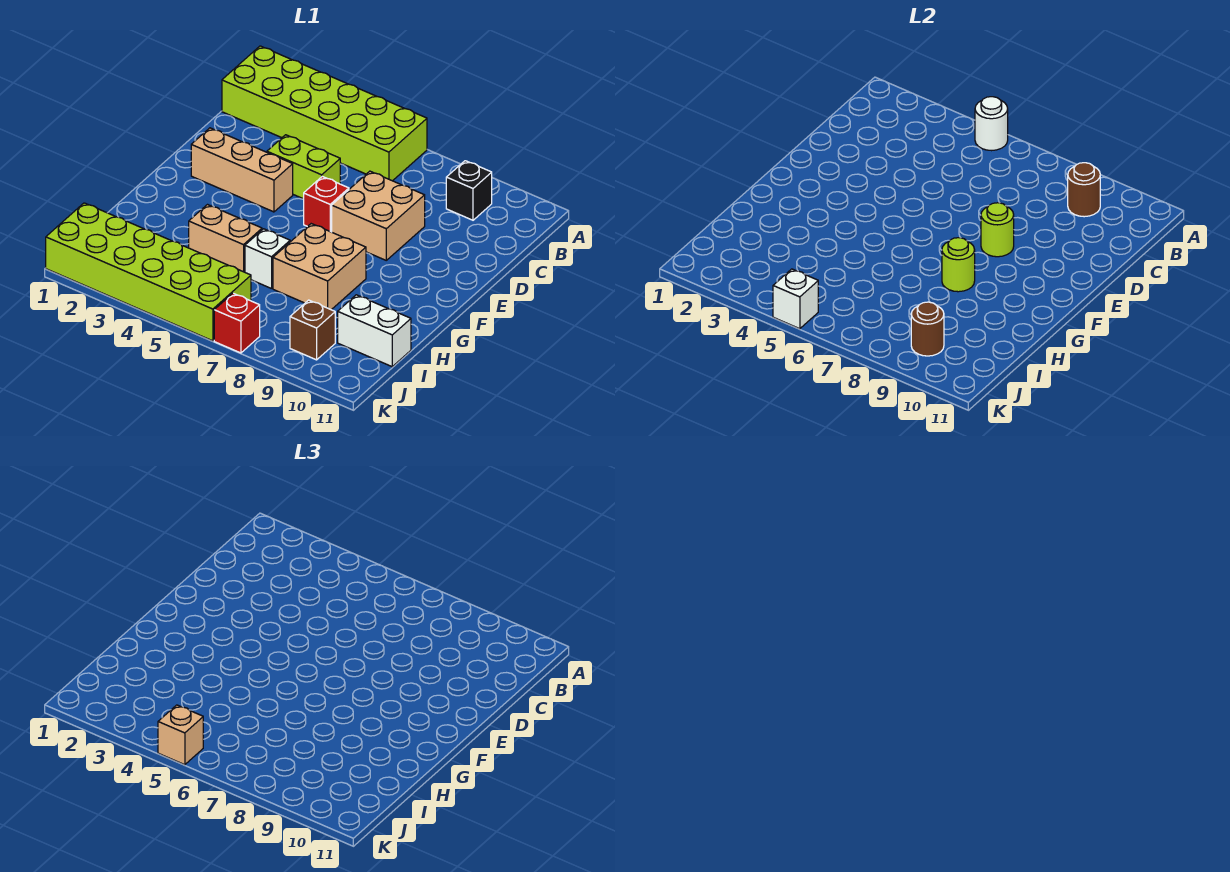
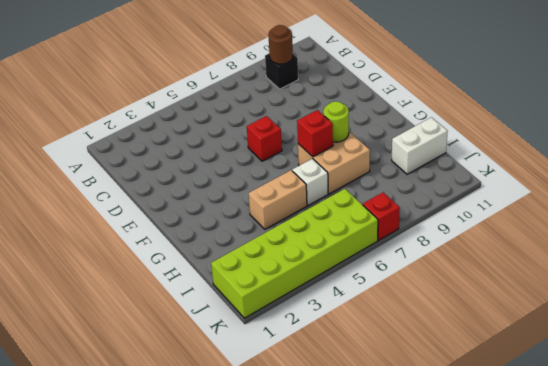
red brick G7 level 2 -> none
none -> lime brick A1:B6 level 1
none -> lime brick D4:D5 level 1
none -> tan brick D7:E8 level 1

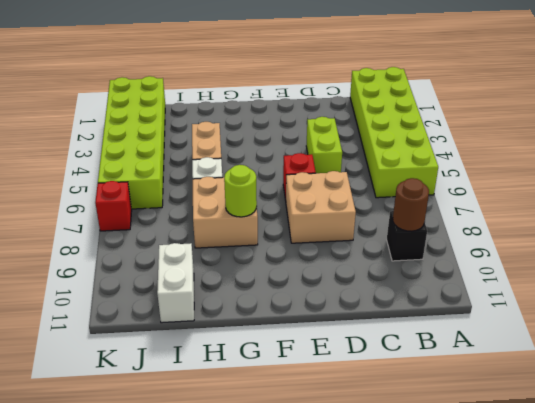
none -> tan brick E2:E4 level 1
none -> brown brick J9 level 1
none -> white round brick A5 level 2

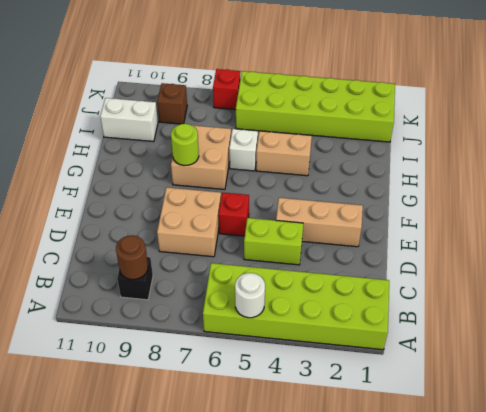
none -> lime round brick E8 level 2
none -> brown round brick J9 level 2
none -> white brick K5 level 2

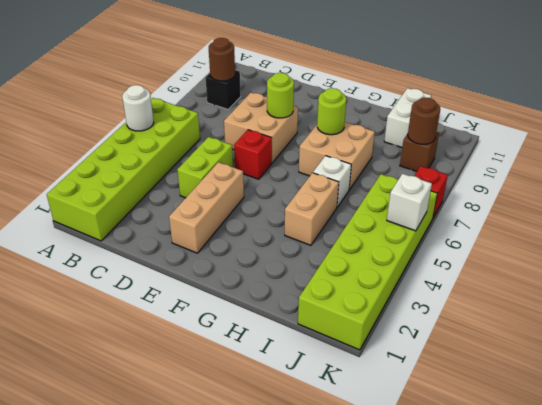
none -> tan brick K5 level 3

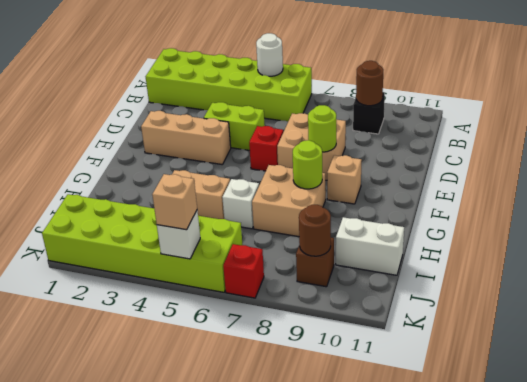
tan brick F9 level 1 -> none

